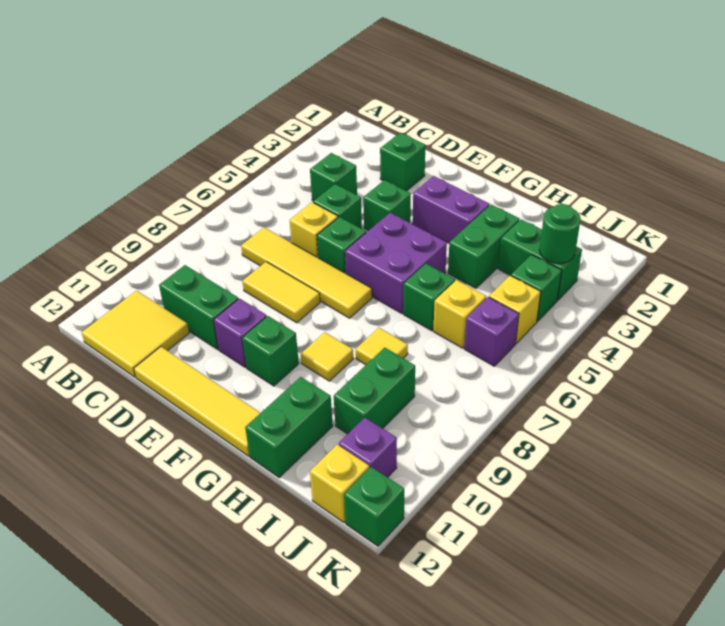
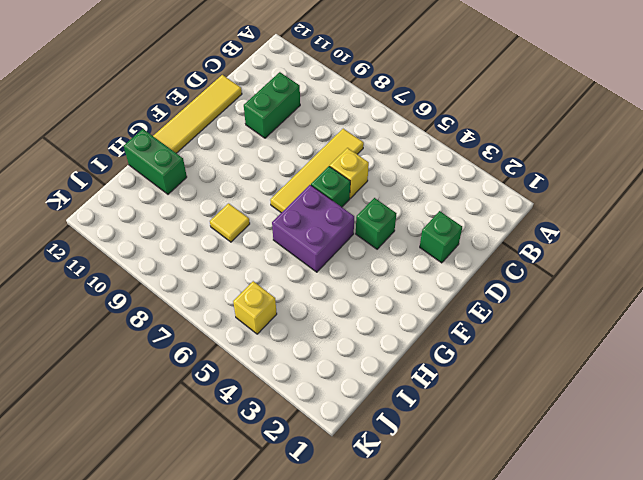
none -> yellow tile B11:C12 level 1
none -> green brick C4 level 1
none -> green brick D5 level 1
none -> yellow tile D8:E8 level 1

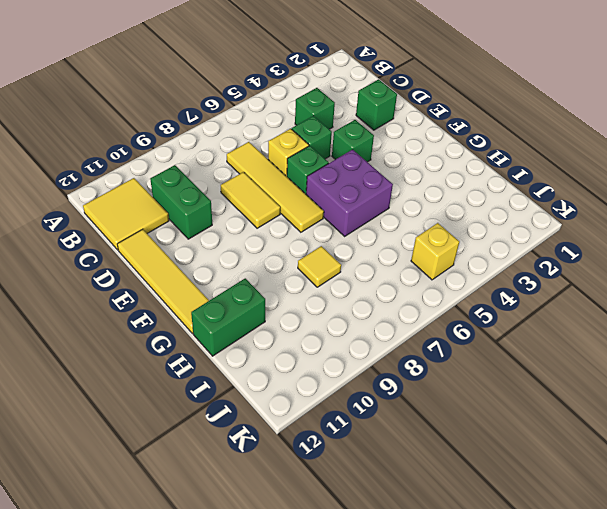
none -> purple brick E10 level 1
none -> purple brick F3:G3 level 1
none -> green brick F10 level 1
none -> yellow tile G9 level 1

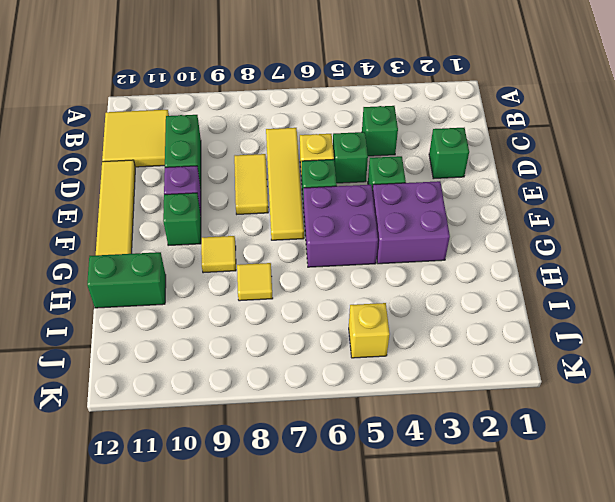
purple brick F3:G4 level 1 -> purple brick F3:G3 level 1
none -> green brick H3:H4 level 1
none -> green brick H6 level 1
none -> green brick I3:J3 level 1
none -> yellow brick I6 level 1

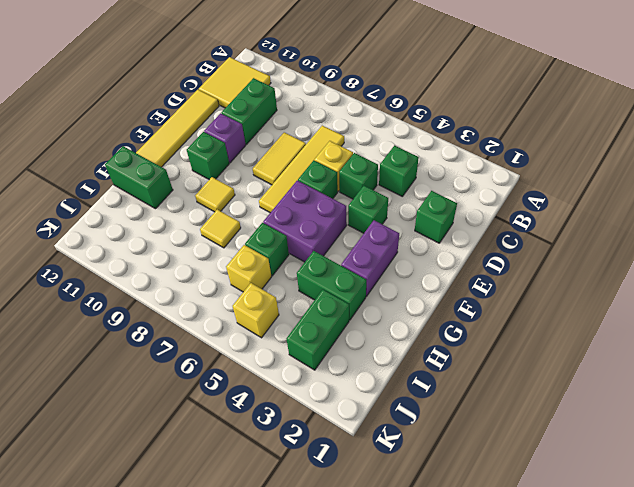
none -> green brick I9:I10 level 1
none -> green brick J4 level 1
none -> purple brick J6 level 1
none -> purple brick J11 level 1

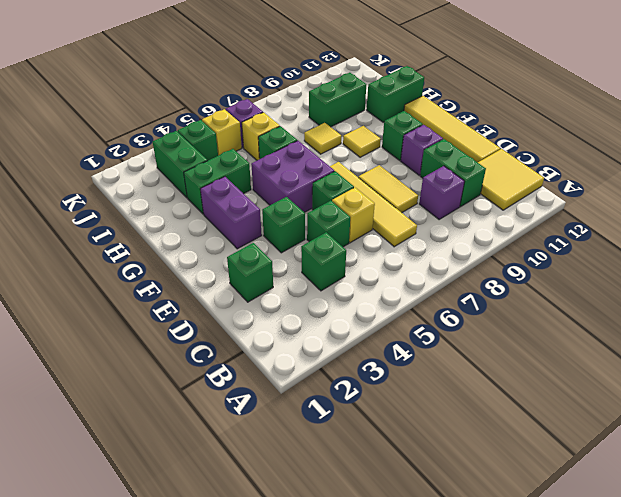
purple brick C9 level 1 -> purple brick J11 level 1
none -> yellow brick J12 level 1
none -> green brick K12 level 1
none -> green round brick J3 level 2

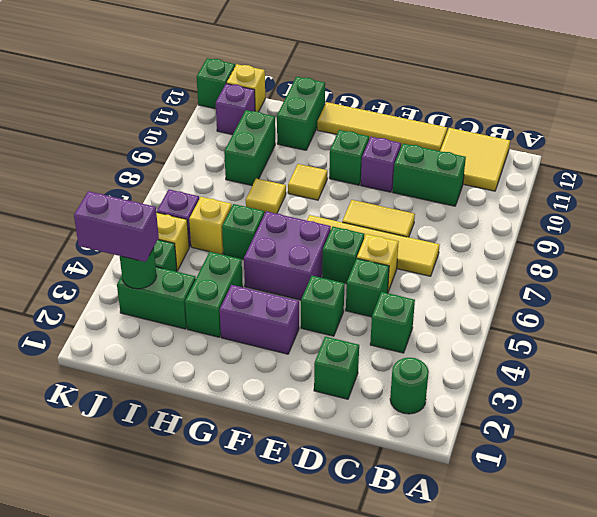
green round brick B2 level 1 -> none
purple brick J3:K3 level 3 -> none

